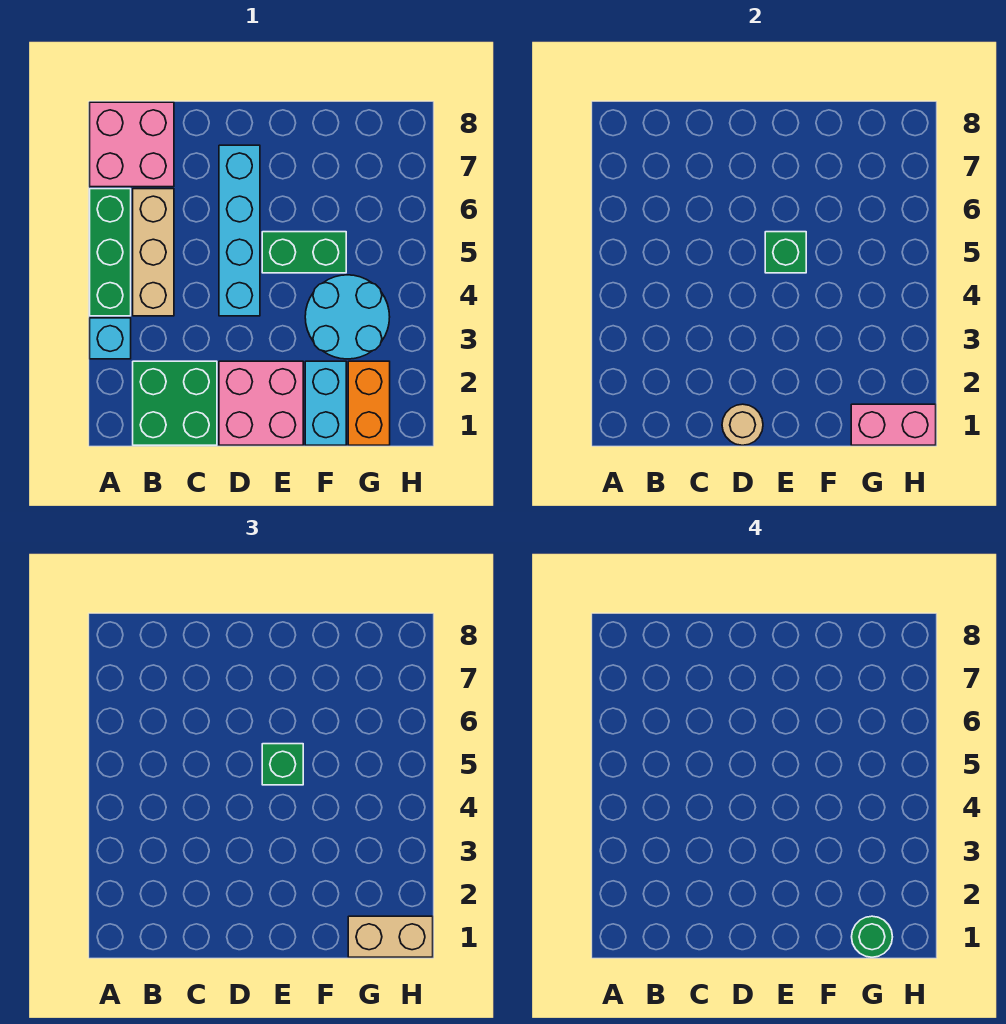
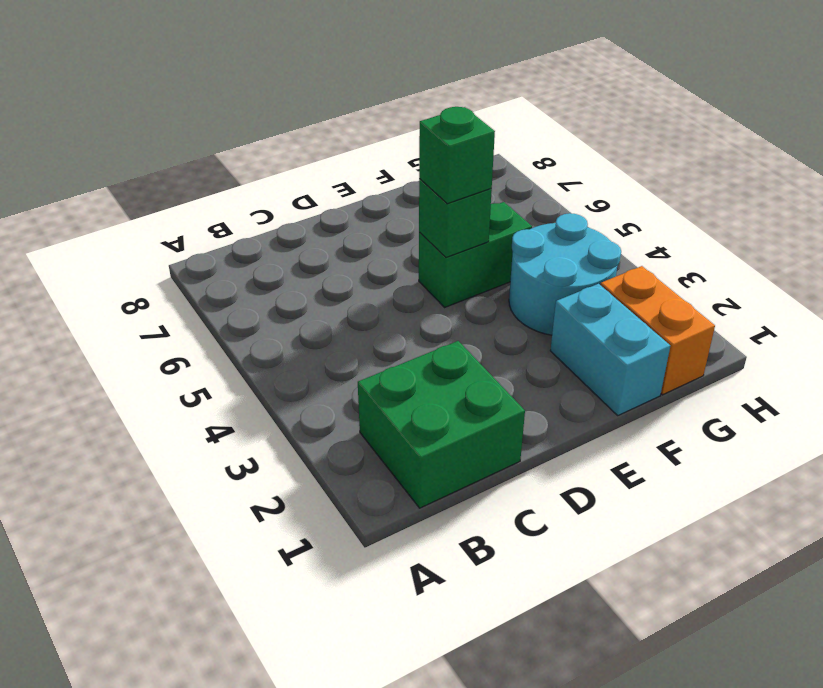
none -> cyan brick A3 level 1
none -> green brick A4:A6 level 1
none -> pink brick A7:B8 level 1

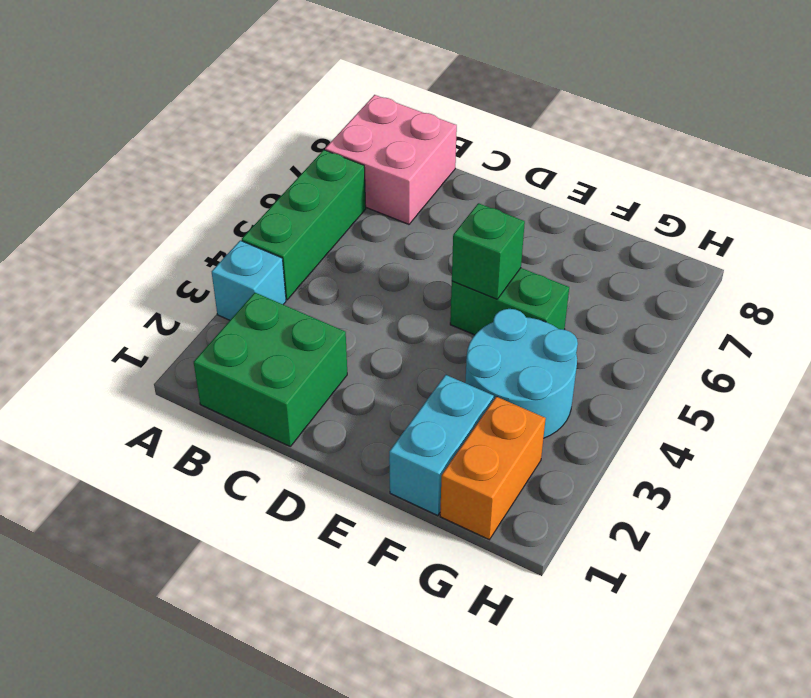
none -> tan brick B4:B6 level 1
none -> pink brick D1:E2 level 1
none -> cyan brick D4:D7 level 1

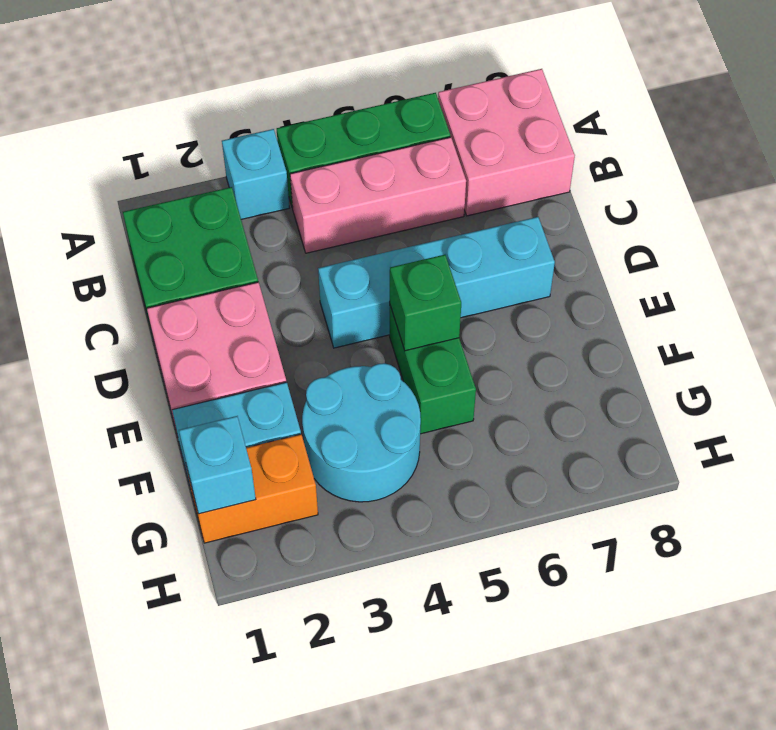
pink brick B4:B6 level 1 -> tan brick B4:B6 level 1
cyan brick G1 level 2 -> pink brick G1:H1 level 2
none -> tan round brick D1 level 2
none -> green brick E5 level 3
none -> tan brick G1:H1 level 3

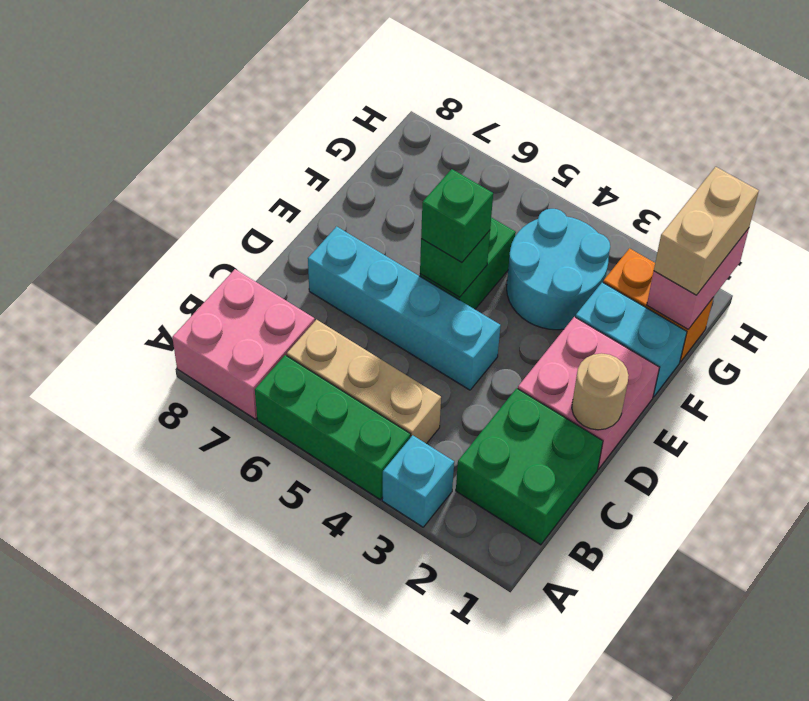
none -> green round brick G1 level 4

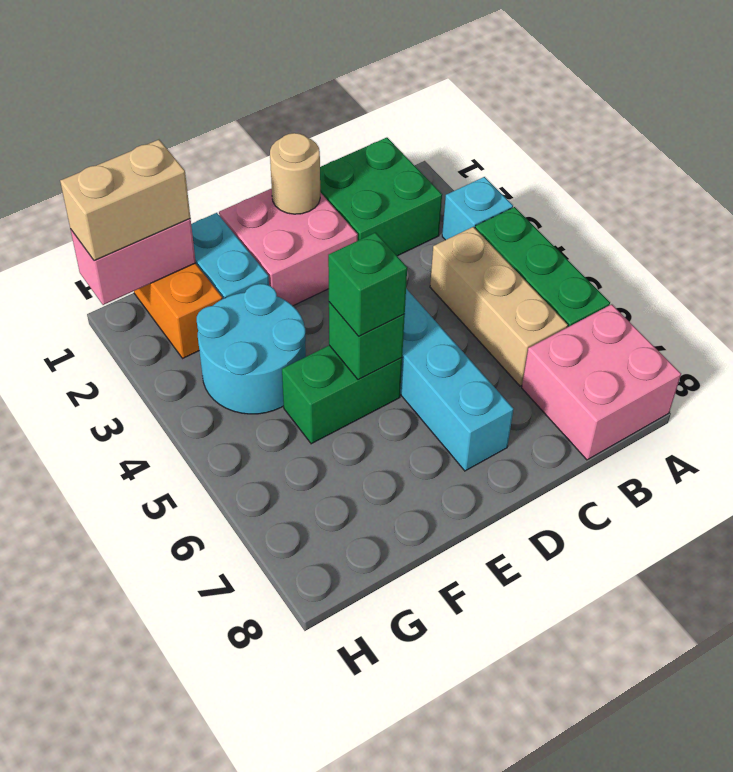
none -> green round brick G1 level 4

